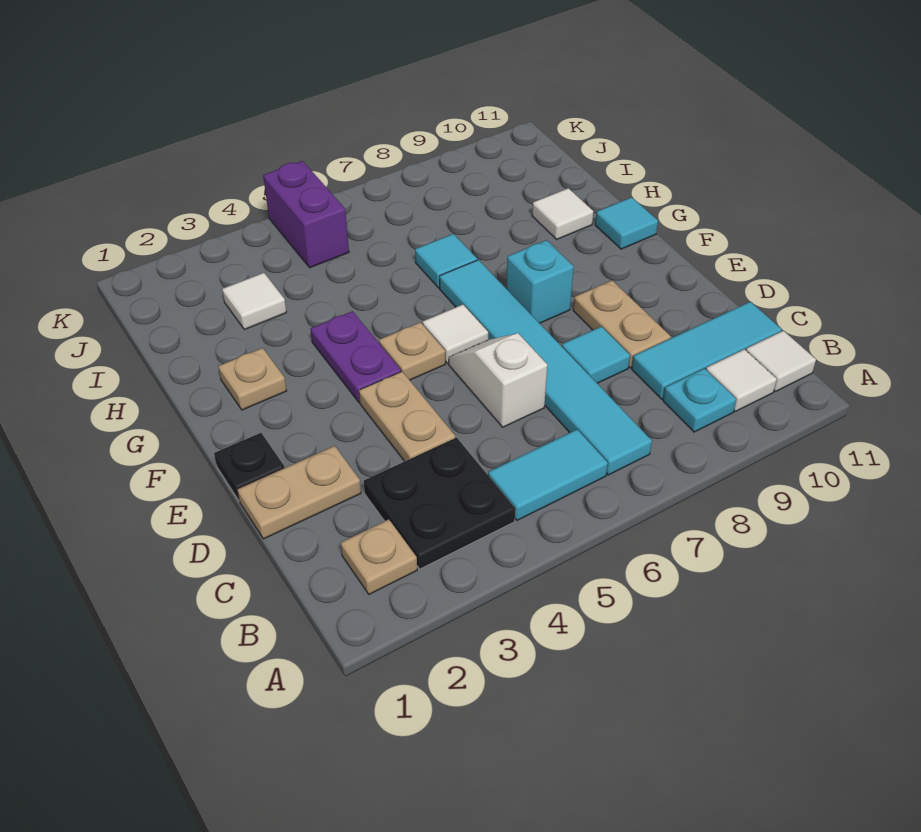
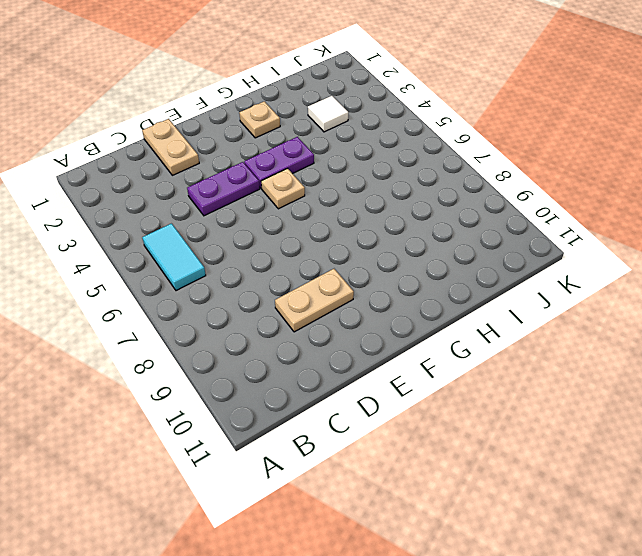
purple plate D4:E4 level 1 -> tan plate D4:E4 level 1
none -> tan plate B2 level 1
none -> black plate B3:C4 level 1
none -> cyan tile B7:G7 level 1

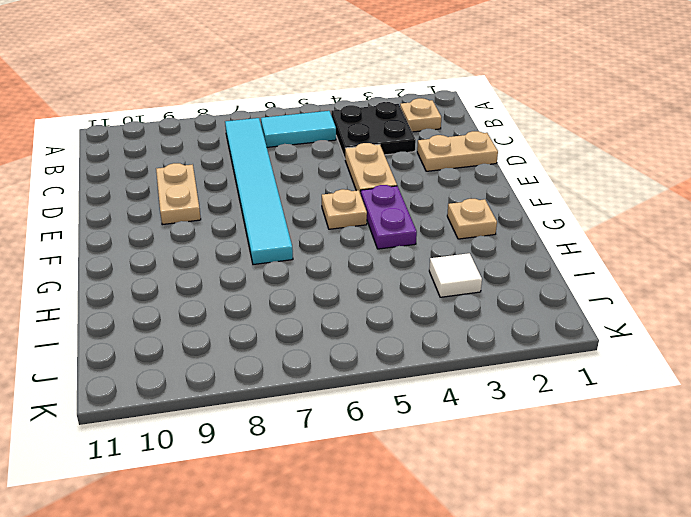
none -> cyan plate B9 level 1
none -> white tile B10 level 1
none -> white tile B11 level 1

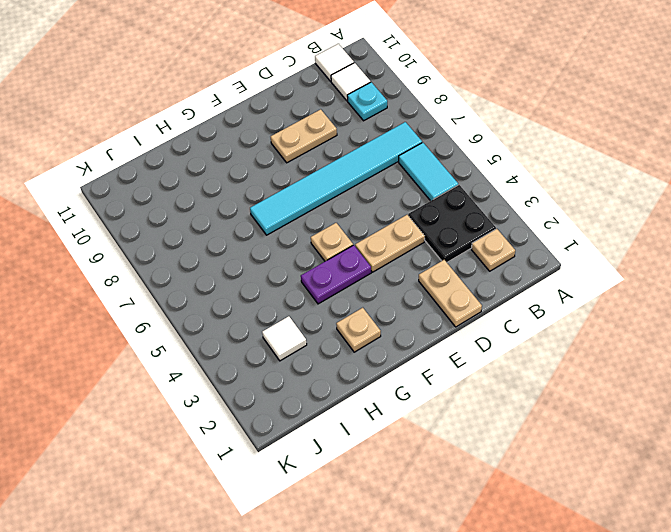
none -> cyan tile C9:C11 level 1
none -> white slope D6:E6 level 1 top D
none -> cyan tile D8 level 1

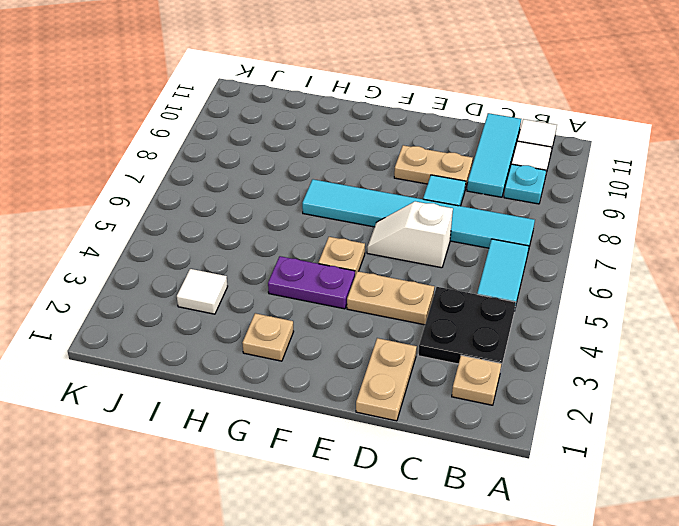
none -> black plate E1 level 1
none -> white tile F6 level 1
none -> cyan brick F8 level 1

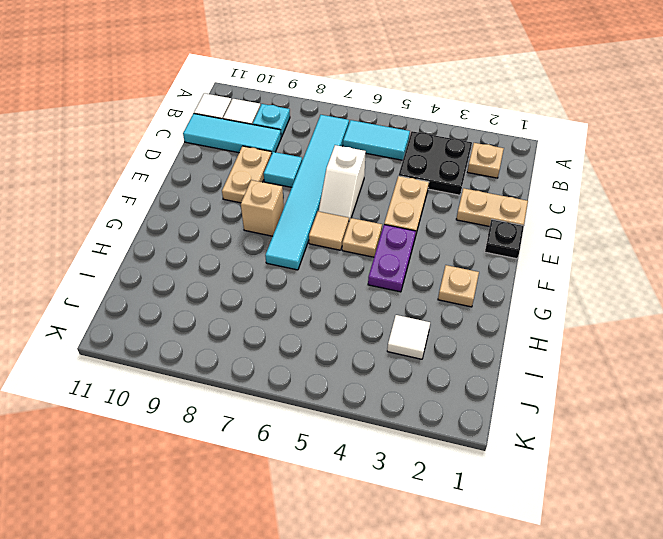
tan tile F6 level 1 -> white tile F6 level 1
tan brick F8 level 1 -> cyan brick F8 level 1
none -> cyan tile G11 level 1
none -> cyan tile H7 level 1
none -> white tile H10 level 1

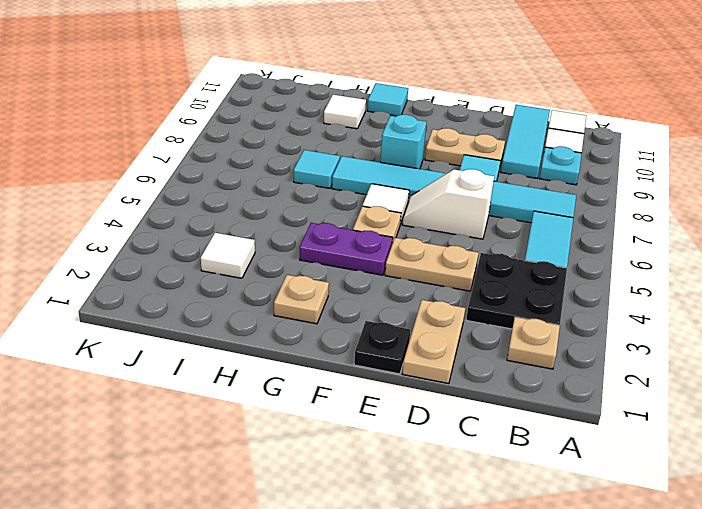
none -> purple brick J5:K5 level 1

